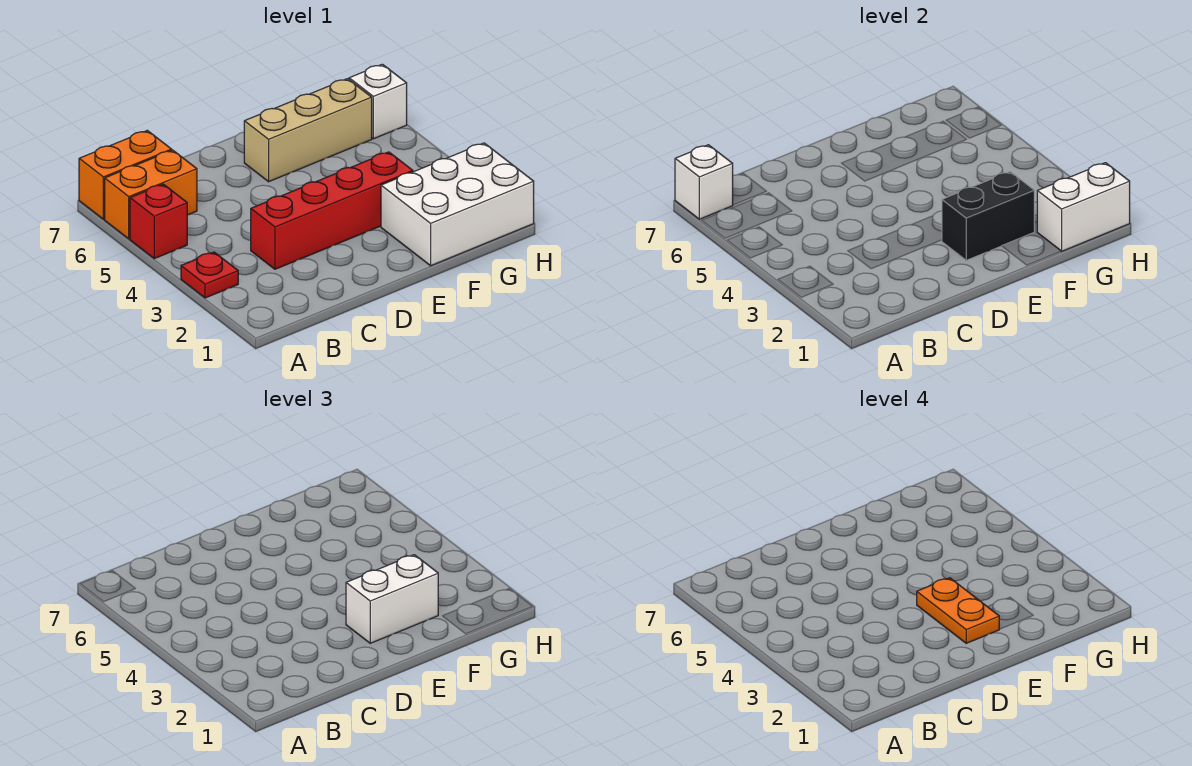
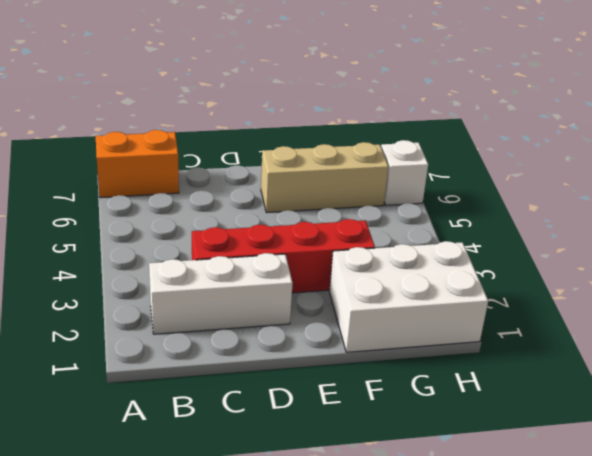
white brick B2:D2 level 1 -> none
none -> red plate A3 level 1
none -> red brick A5 level 1
none -> orange brick A6:B6 level 1

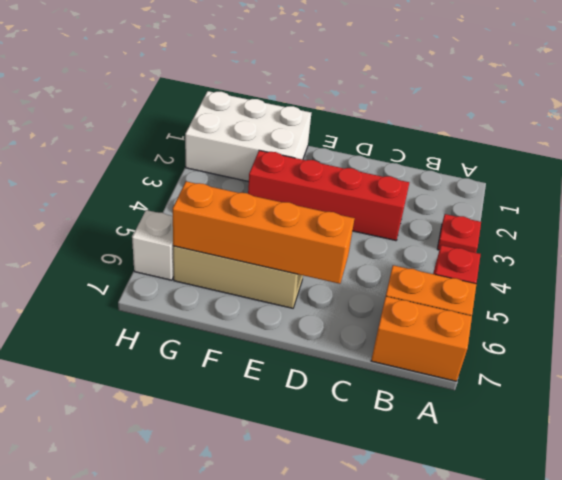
orange brick D6:G6 level 2 -> none
none -> white brick A7 level 2
none -> black brick E2:F2 level 2
none -> white brick G1:H1 level 2

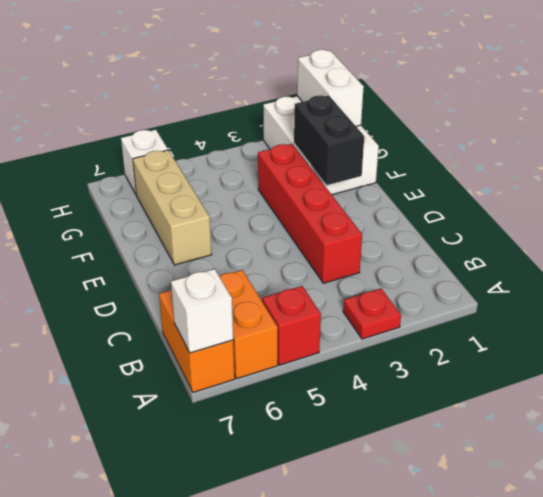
none -> white brick E2:F2 level 3
none -> orange plate E2:E3 level 4

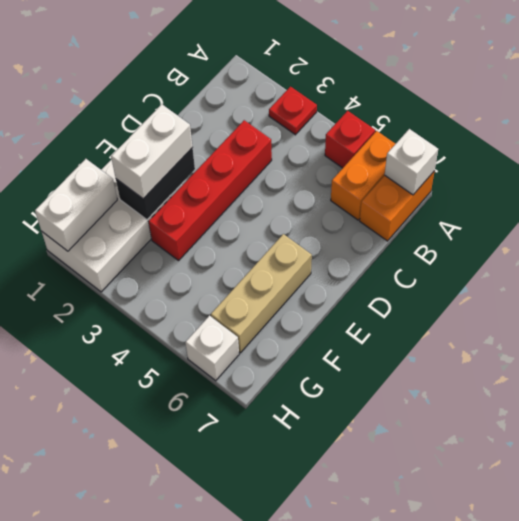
none -> orange plate E2:E3 level 4

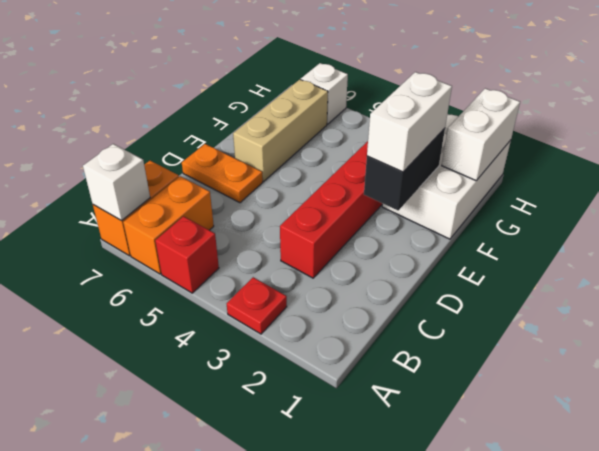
orange plate D6:D7 level 1 -> orange plate E2:E3 level 4

